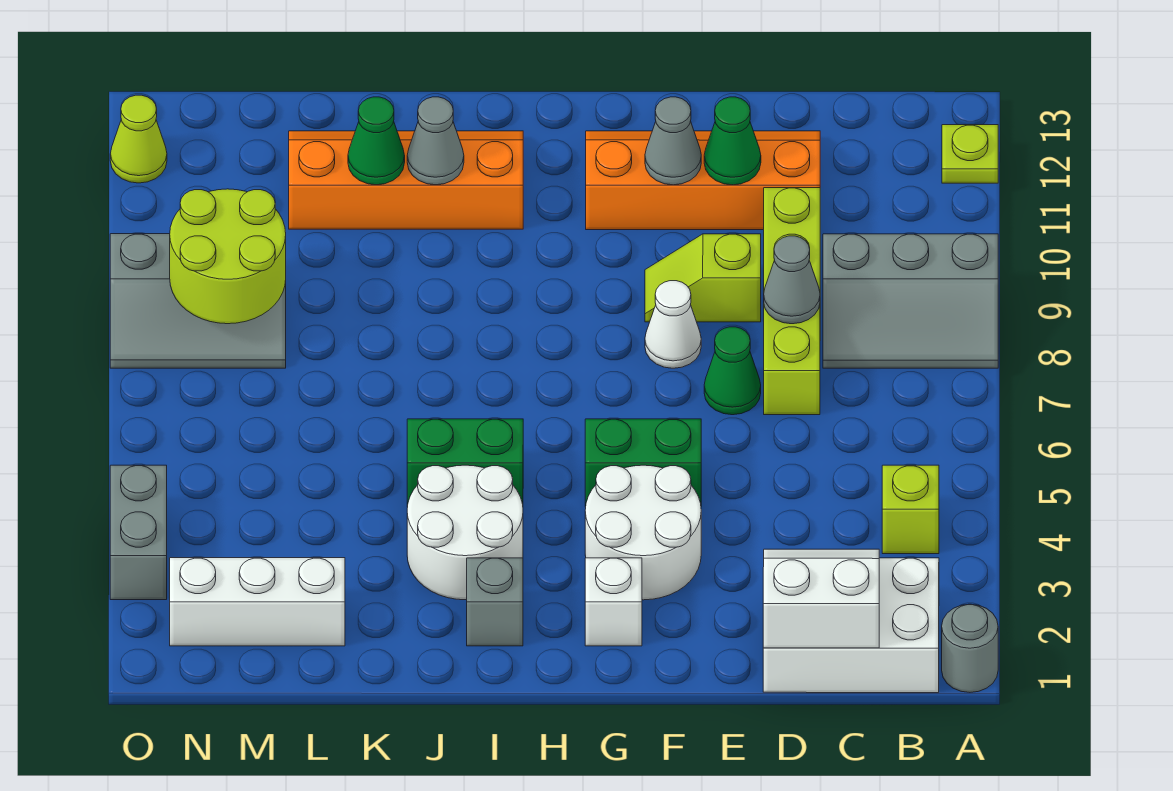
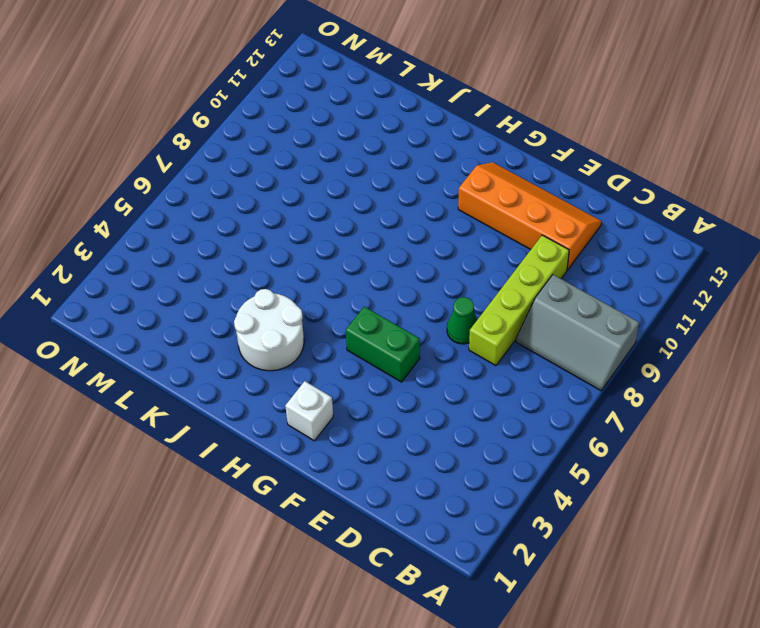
none -> grey round brick A1 level 1
none -> lime plate A12 level 1
none -> white brick B1:D2 level 1

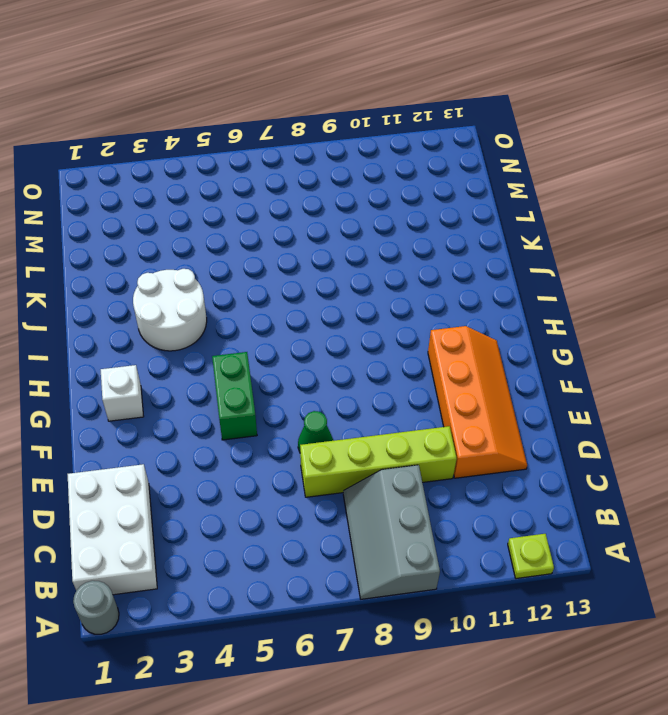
none -> lime brick B4 level 1
none -> lime slope E9:F9 level 1 top E
none -> white round brick F3:G4 level 1

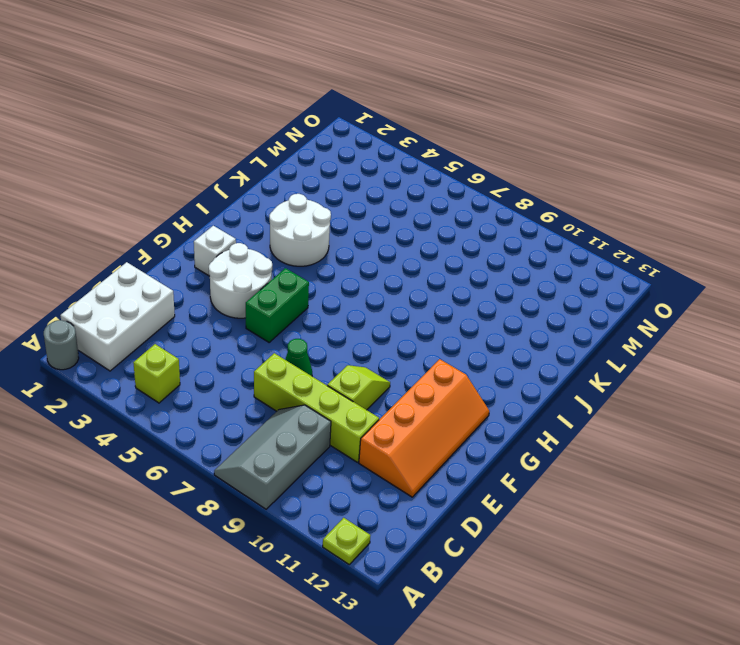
none -> white cone F8 level 1
none -> grey brick I2 level 1
none -> green brick I5:J5 level 1

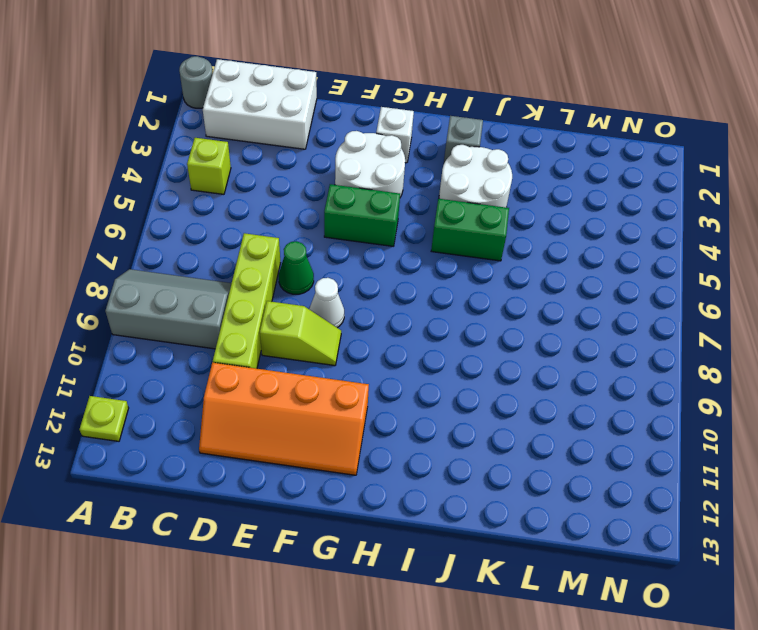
none -> orange slope I11:L12 level 1 top 11
none -> white brick L2:N2 level 1
none -> grey slope M8:O9 level 1 top 9

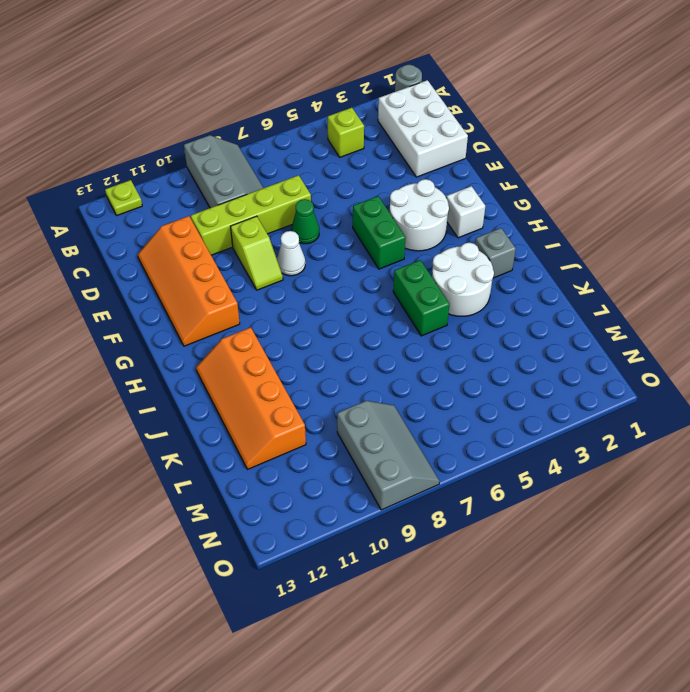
none -> white brick L2:N2 level 1
none -> grey brick O3:O4 level 1
none -> lime cone O12 level 1

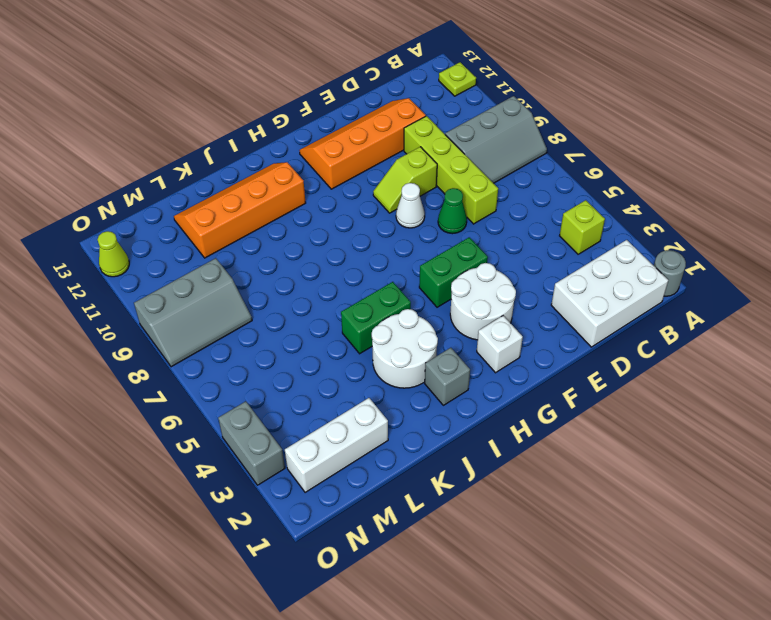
none -> white slope C1:D2 level 2 top 1
none -> grey cone D8 level 2
none -> green cone E11 level 2

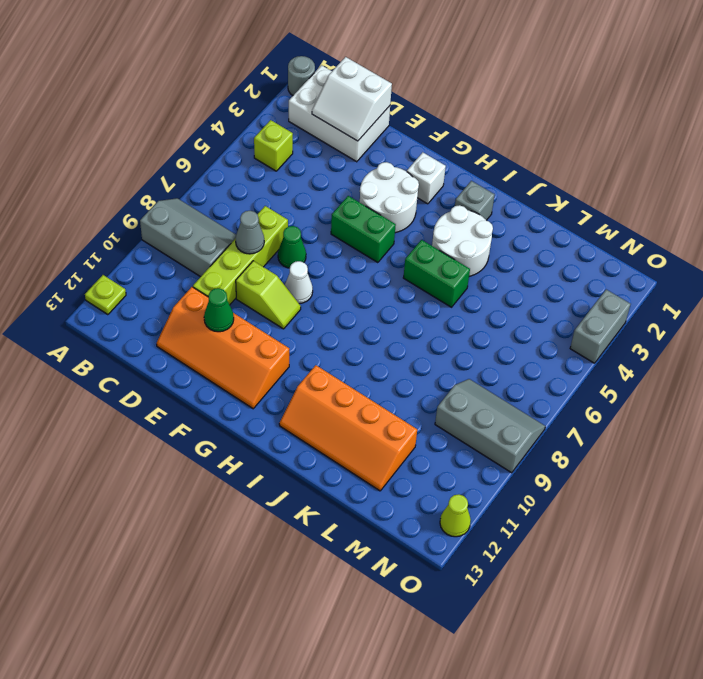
none -> white brick L2:N2 level 1
none -> grey cone F11 level 2
none -> grey cone J11 level 2

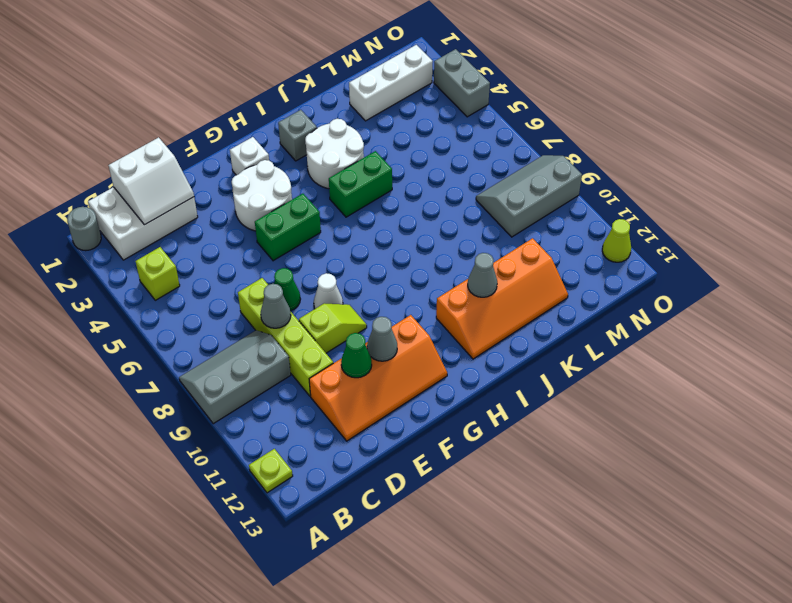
none -> green cone K11 level 2
none -> lime round brick M8:N9 level 2

